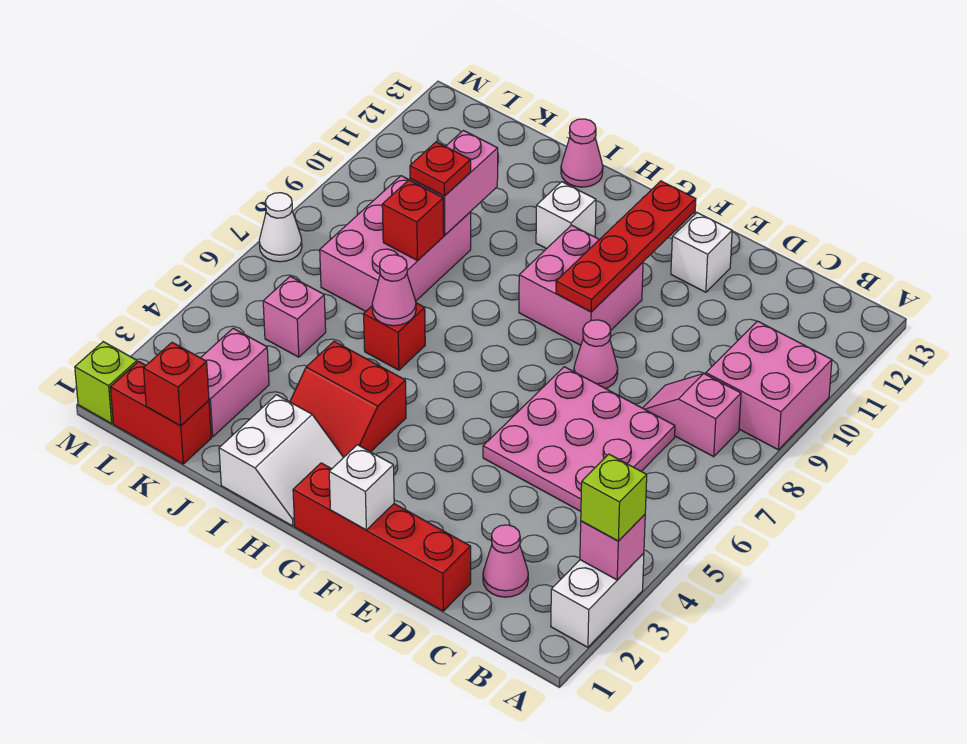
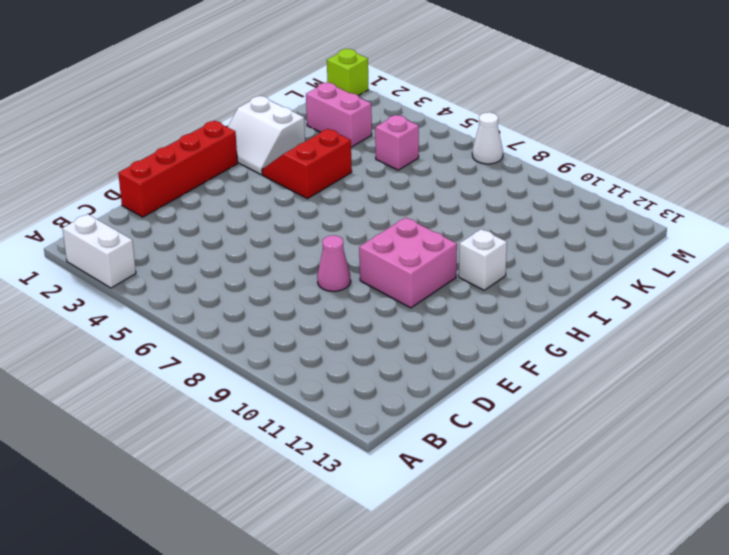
none -> pink brick A9:B10 level 1
none -> pink slope B8:C8 level 1 top B
none -> pink cone C2 level 1

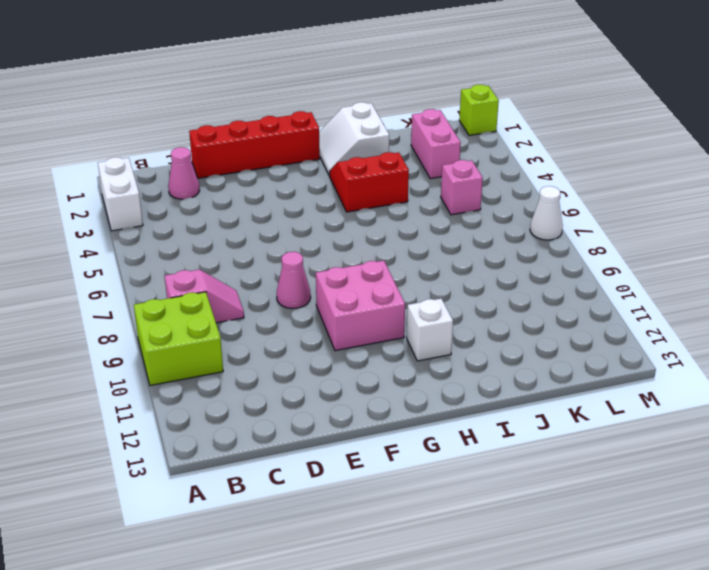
lime brick A9:B10 level 1 -> pink brick A9:B10 level 1
none -> pink plate C5:E7 level 1
none -> white brick E12 level 1
none -> red brick I6 level 1

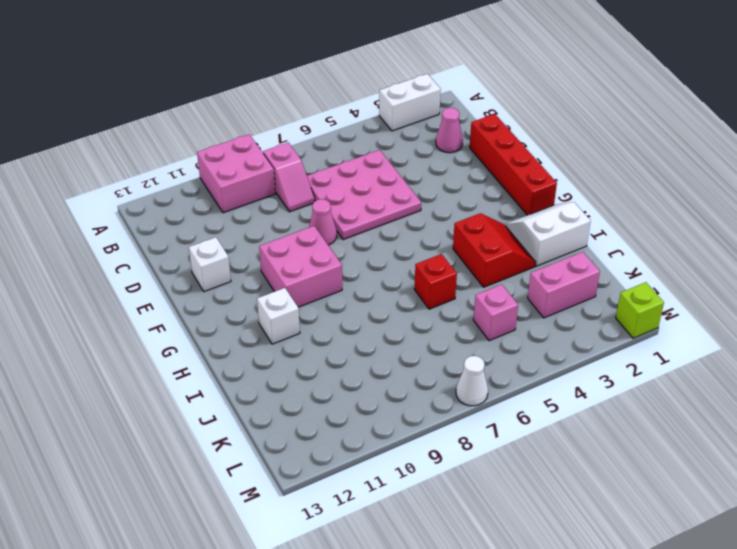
none -> pink cone I13 level 1
none -> pink brick J7:K9 level 1
none -> red brick K1:L1 level 1

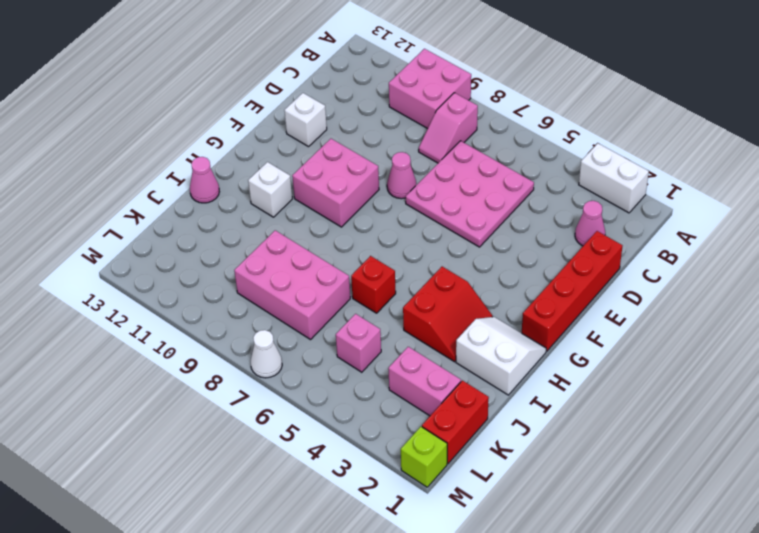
none -> pink brick A3 level 2
none -> white brick F1 level 2
none -> red plate F9:F12 level 2

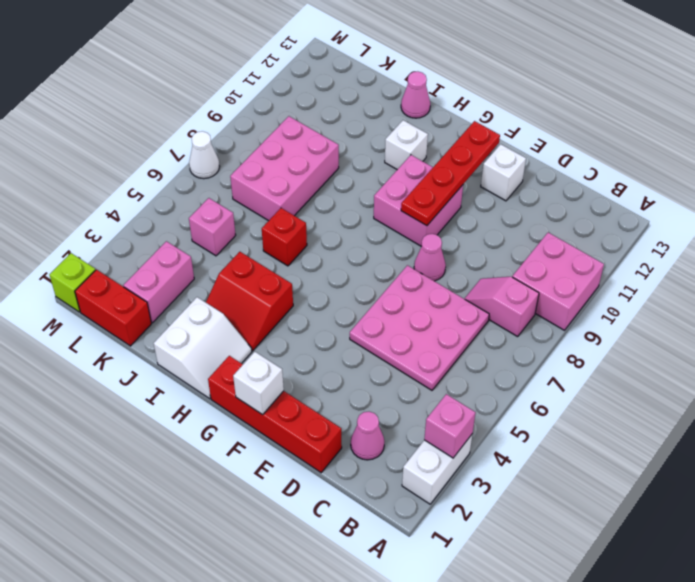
none -> pink cone I6 level 2
none -> red brick J8 level 2
none -> pink brick J9:J10 level 2

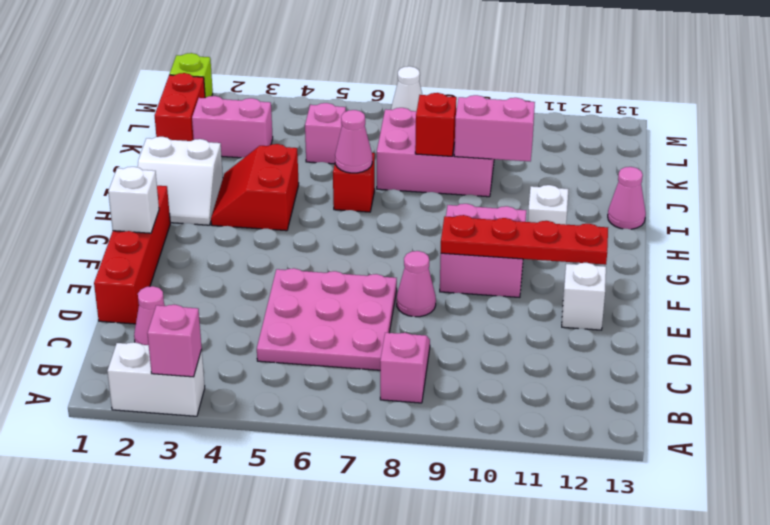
none -> pink brick A9:B10 level 1
none -> red brick K1 level 2
none -> lime brick A3 level 3

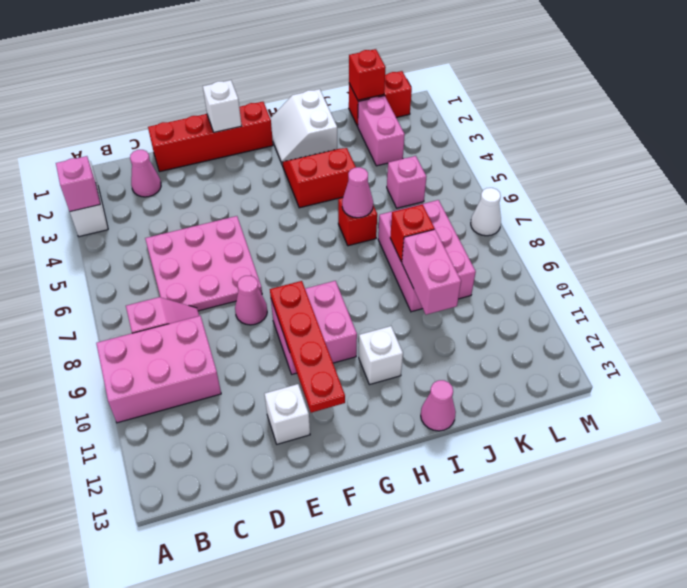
pink brick A9:C10 level 1 -> pink brick A9:B10 level 1
none -> lime brick M1 level 1
none -> lime brick A3 level 3
none -> red plate J9 level 3

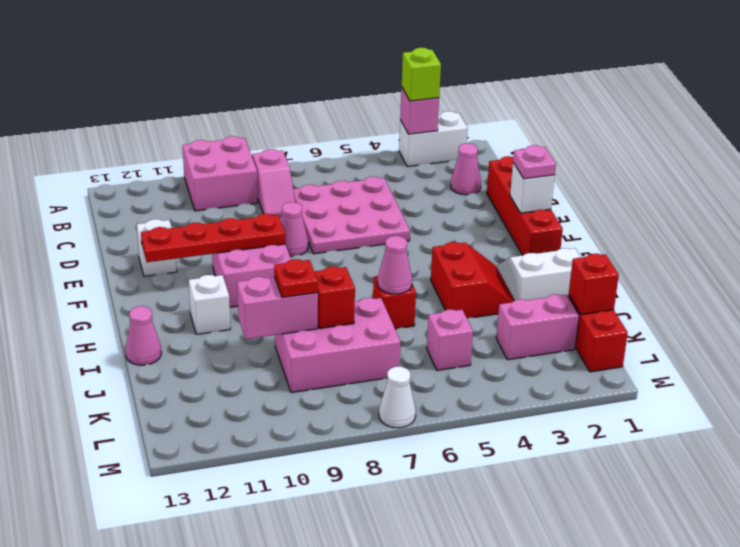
pink plate F1 level 3 -> none
none -> lime brick M1 level 1

